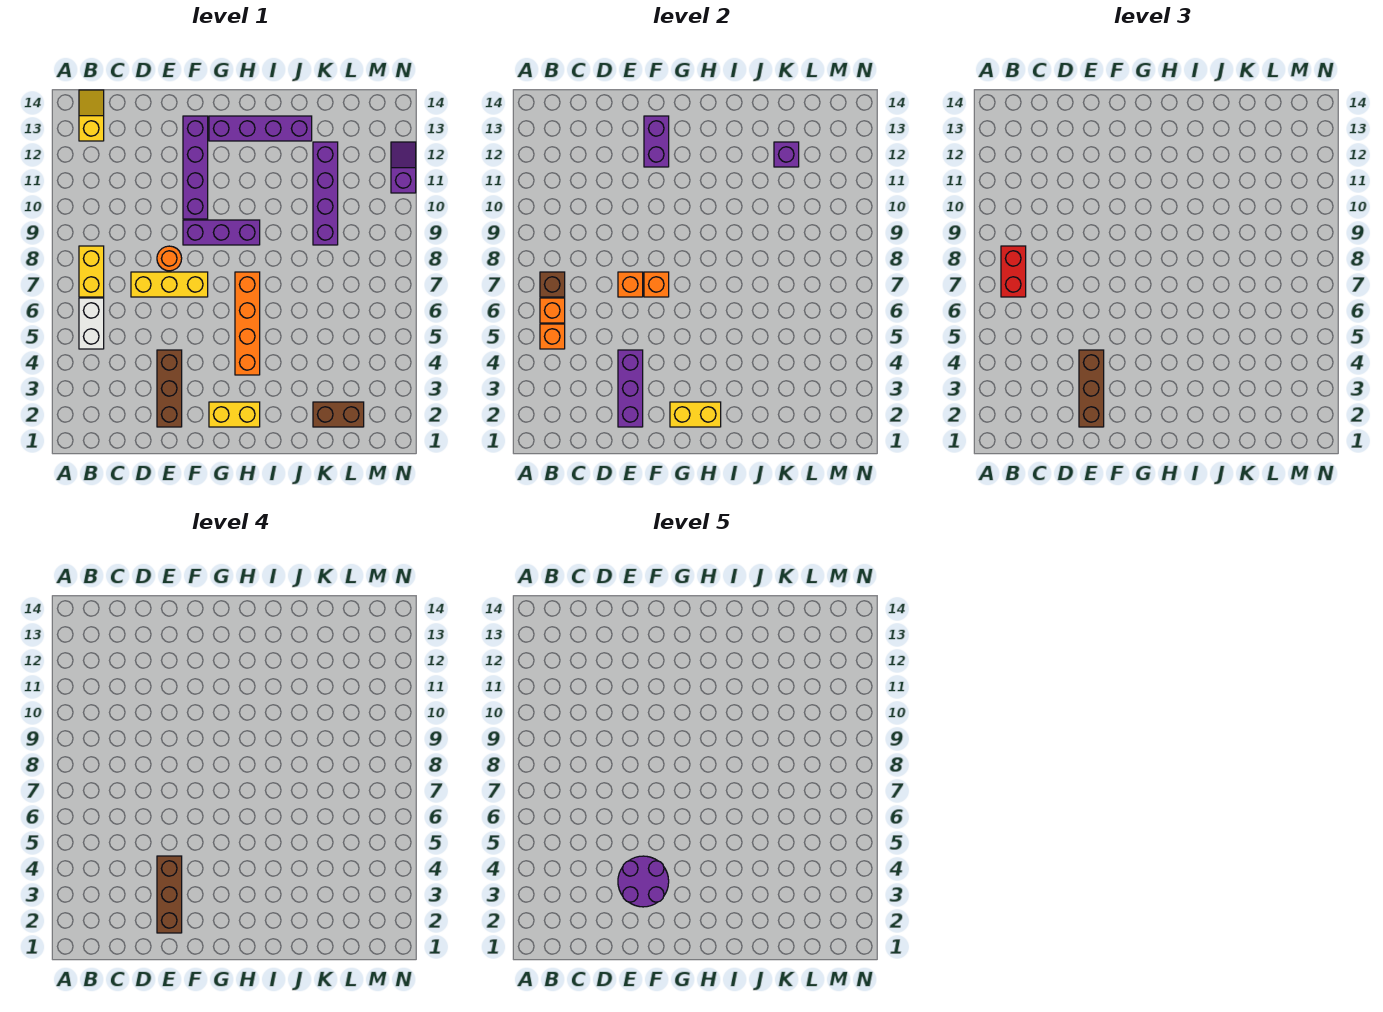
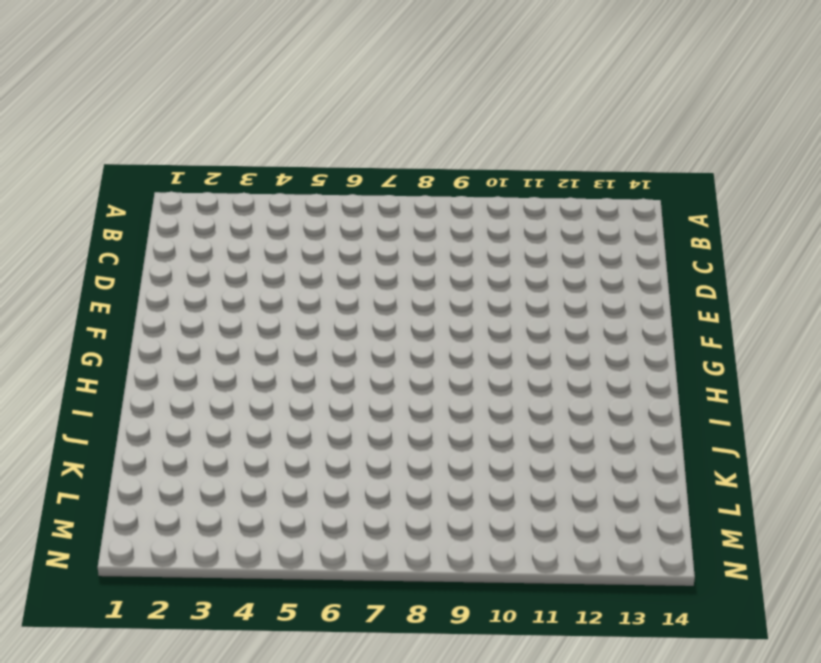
none -> white brick B5:B6 level 1
none -> yellow brick B7:B8 level 1
none -> yellow slope B13:B14 level 1 top 13

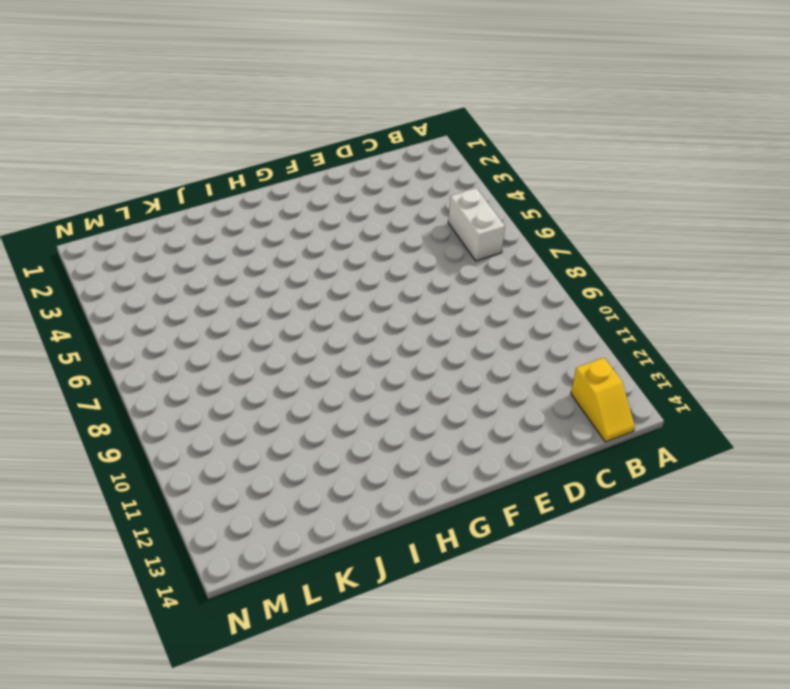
none -> yellow brick B7:B8 level 1
none -> yellow brick D7:F7 level 1
none -> brown brick E2:E4 level 1

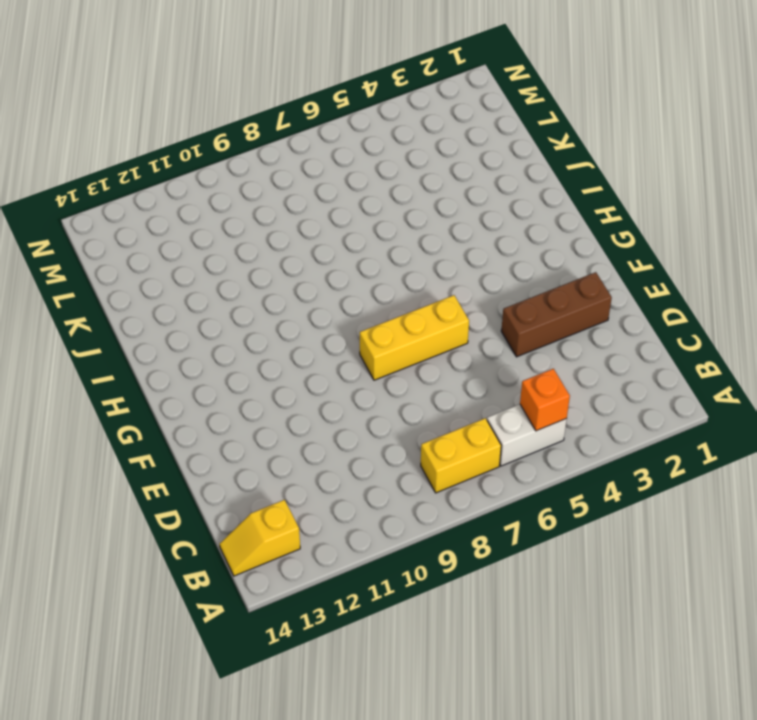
yellow brick F6:F8 level 1 -> yellow brick D7:F7 level 1
none -> orange round brick E8 level 1
none -> purple brick F9:H9 level 1
none -> purple brick F10:F13 level 1

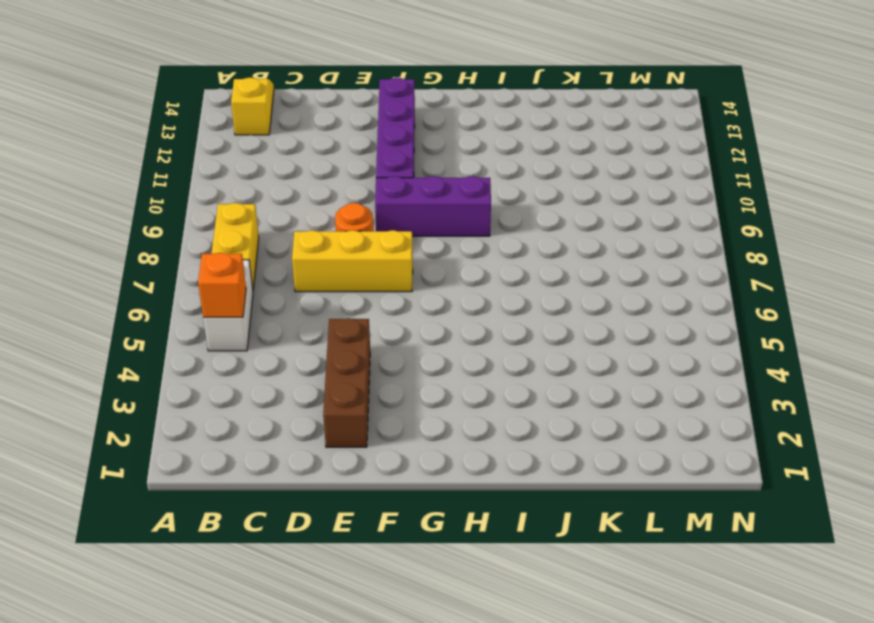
none -> yellow brick G2:H2 level 1
none -> purple brick G13:J13 level 1
none -> orange brick H4:H7 level 1

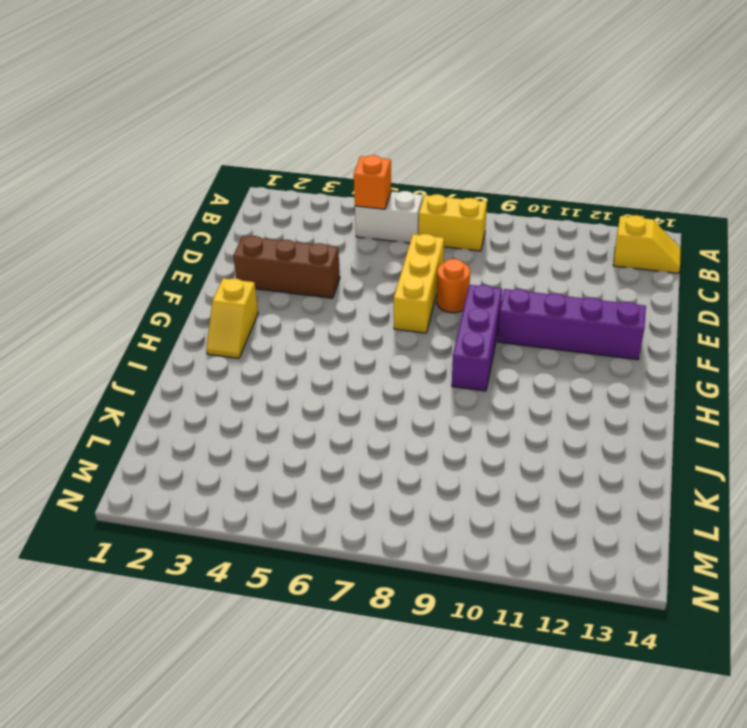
yellow slope G2:H2 level 1 top G -> yellow brick G2:H2 level 1
none -> purple brick G13:J13 level 1
none -> orange brick H4:H7 level 1
none -> brown brick K2:L2 level 1

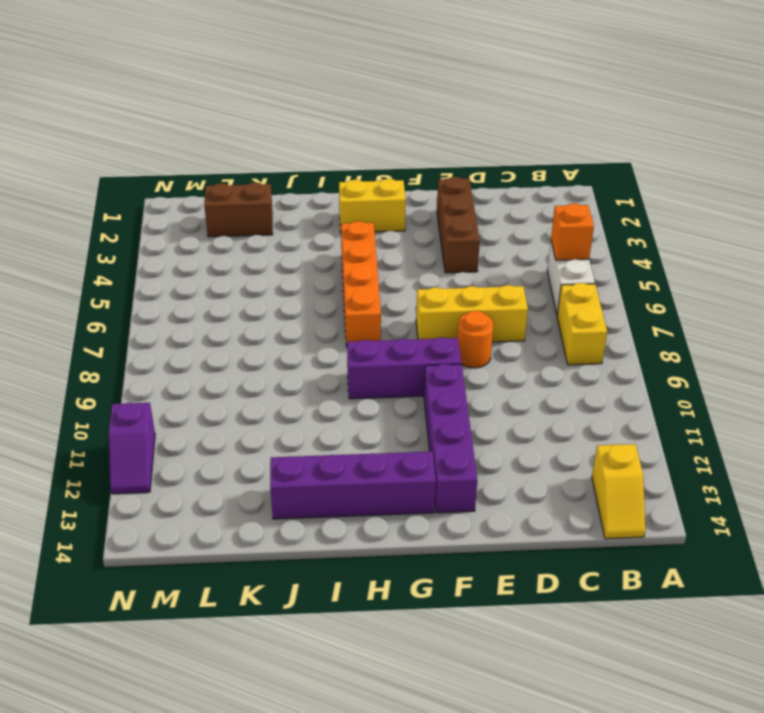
none -> purple brick K9:K12 level 1
none -> orange brick B6 level 2
none -> brown brick B7 level 2

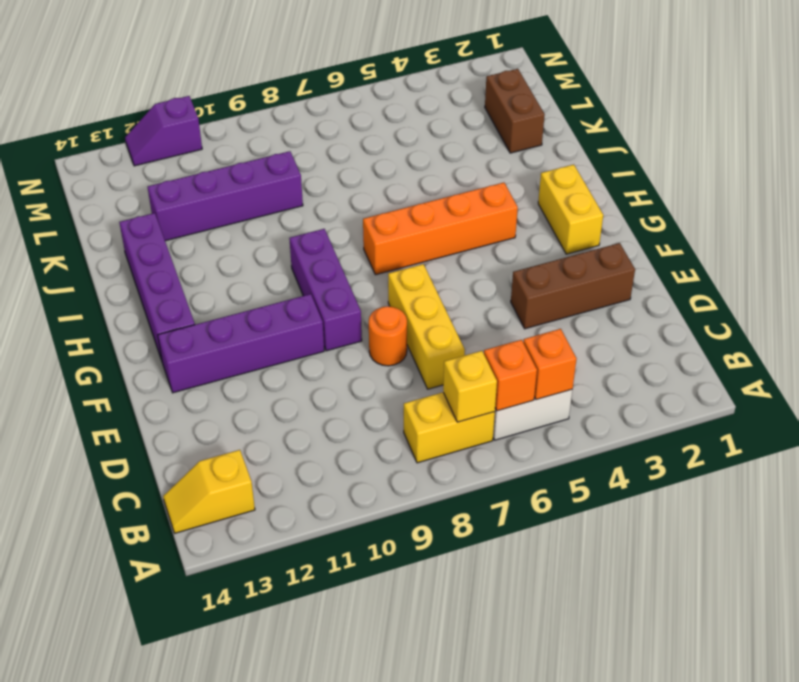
yellow brick B7 level 2 -> brown brick B7 level 2
none -> purple brick E2:E4 level 2
none -> orange brick E7 level 2
none -> orange brick F7 level 2

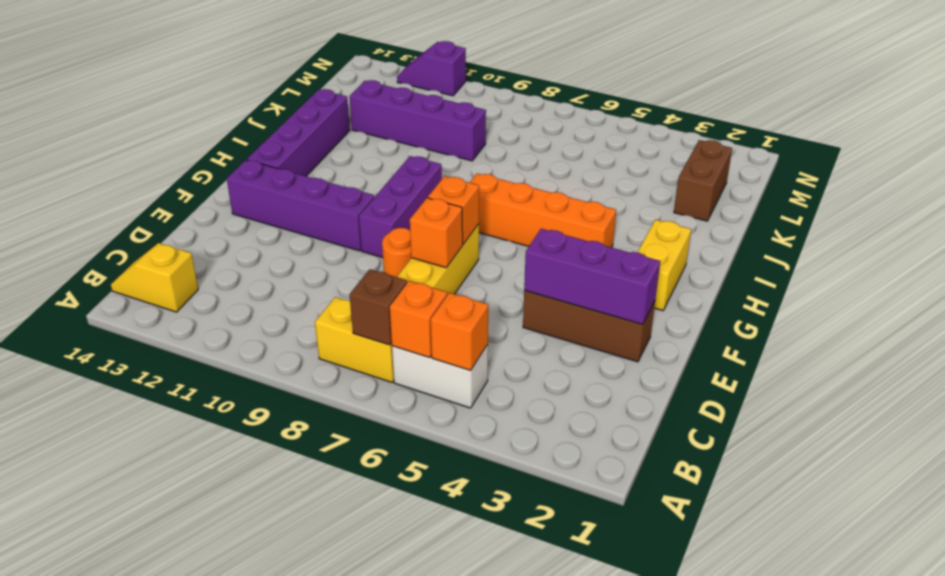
none -> purple brick F12:F13 level 2
none -> yellow brick G2:H2 level 2
none -> purple brick K12 level 2

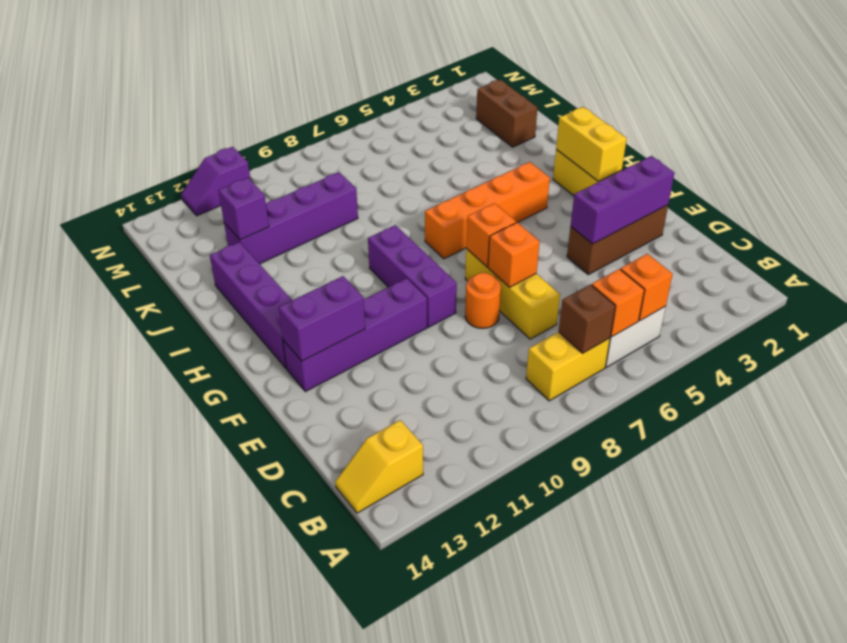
none -> red brick B7:B8 level 3
none -> brown brick E2:E4 level 3
none -> brown brick E2:E4 level 4

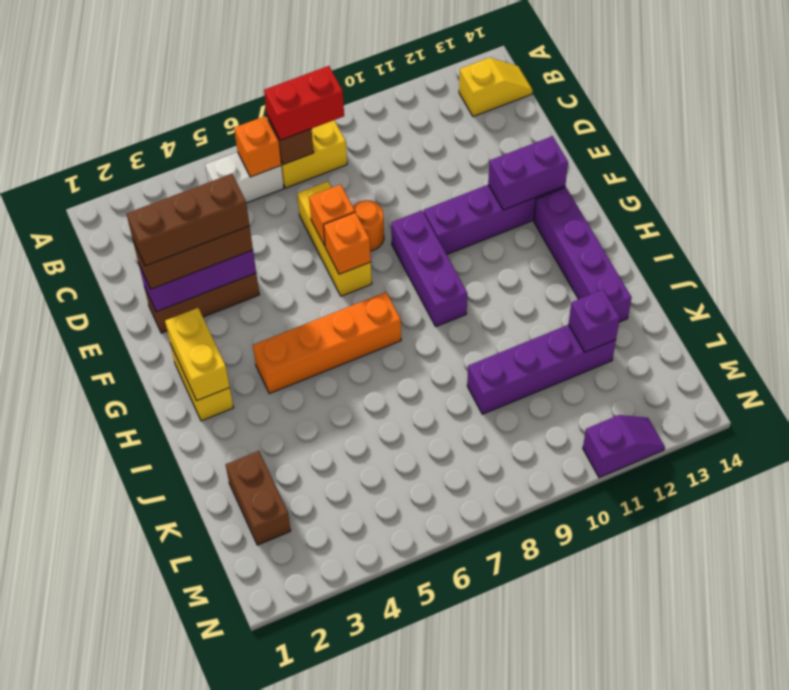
none -> orange brick B5 level 2
none -> purple round brick E3:F4 level 5

